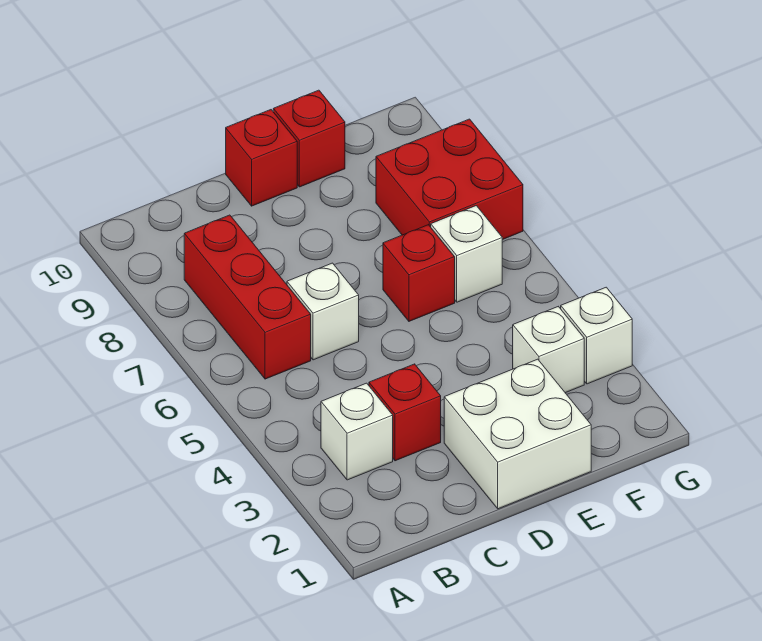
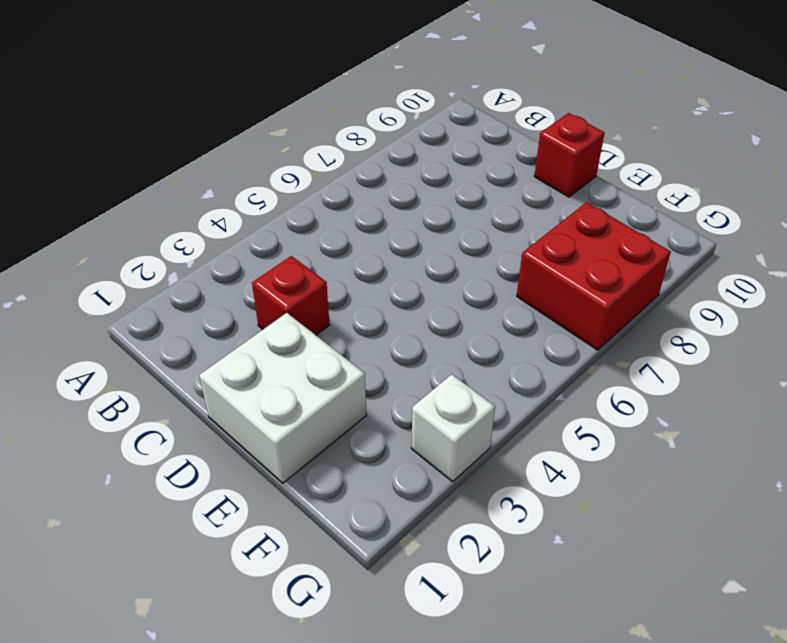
none -> white brick B3 level 1
none -> red brick B6:B8 level 1
none -> white brick C6 level 1

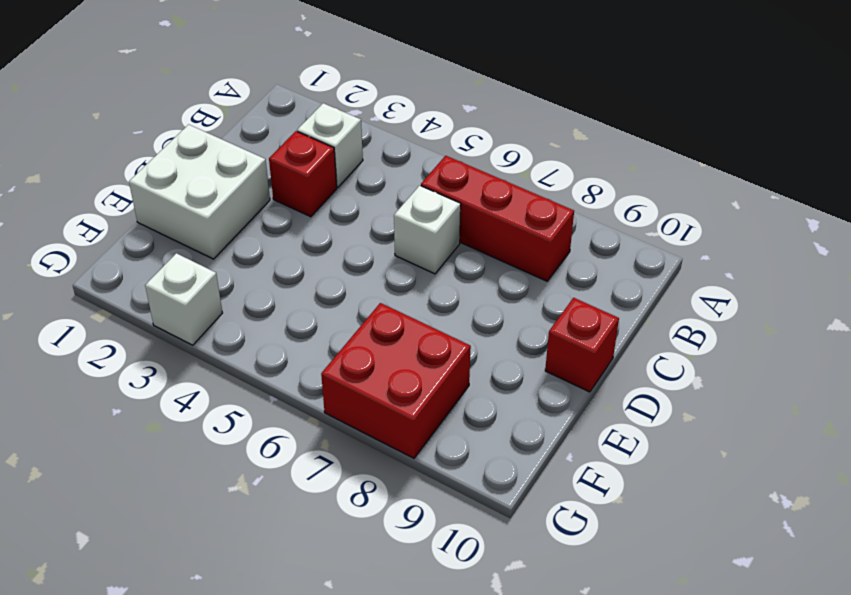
none -> red brick E6 level 1
none -> red brick E10 level 1
none -> white brick F3 level 1

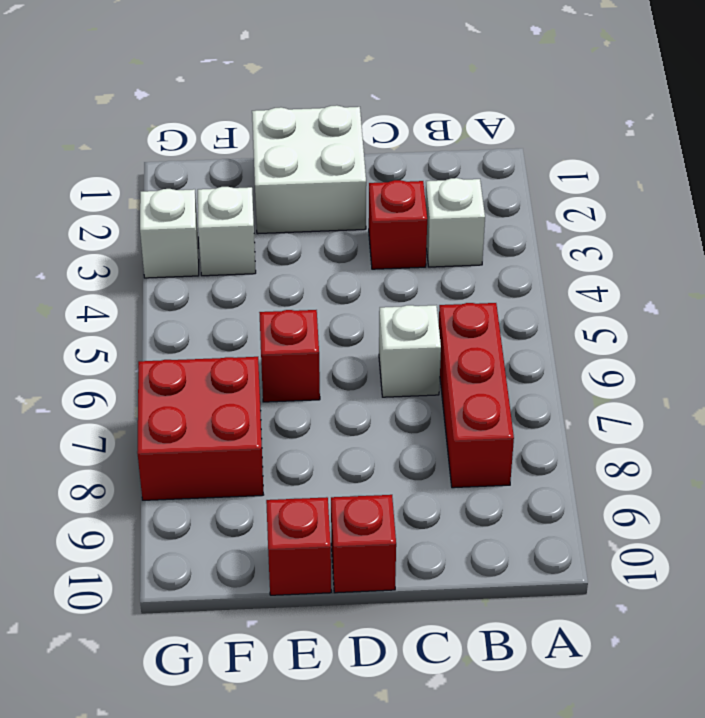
none -> white brick F6 level 1

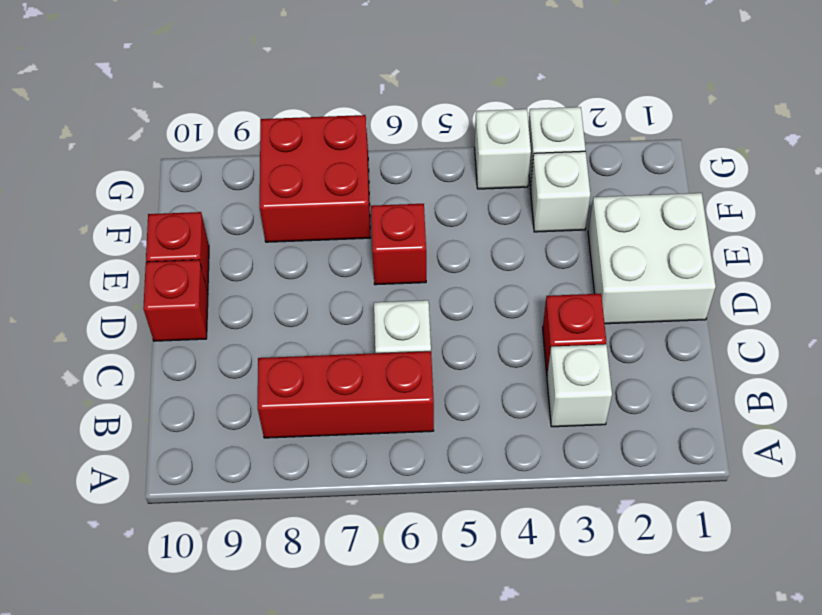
white brick G4 level 1 -> white brick F6 level 1

